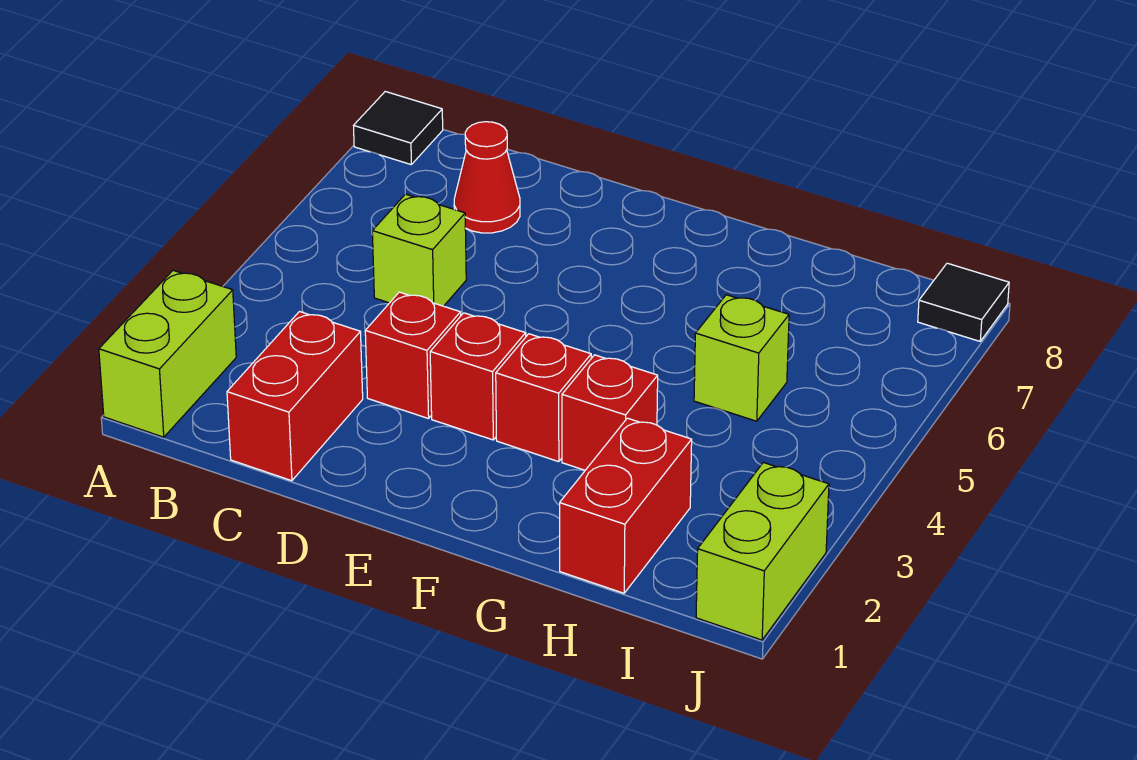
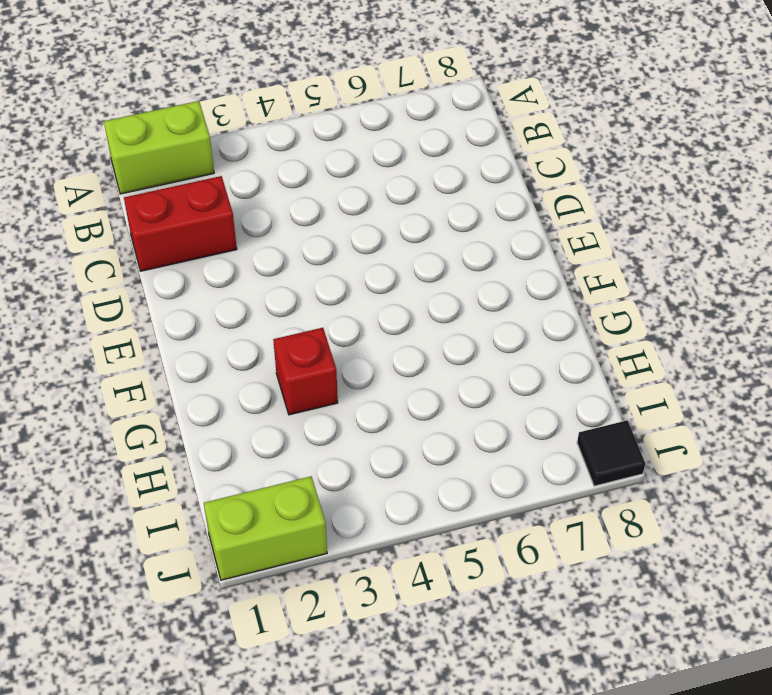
none -> black tile A8 level 1
none -> lime brick C5 level 1
none -> red cone C7 level 1

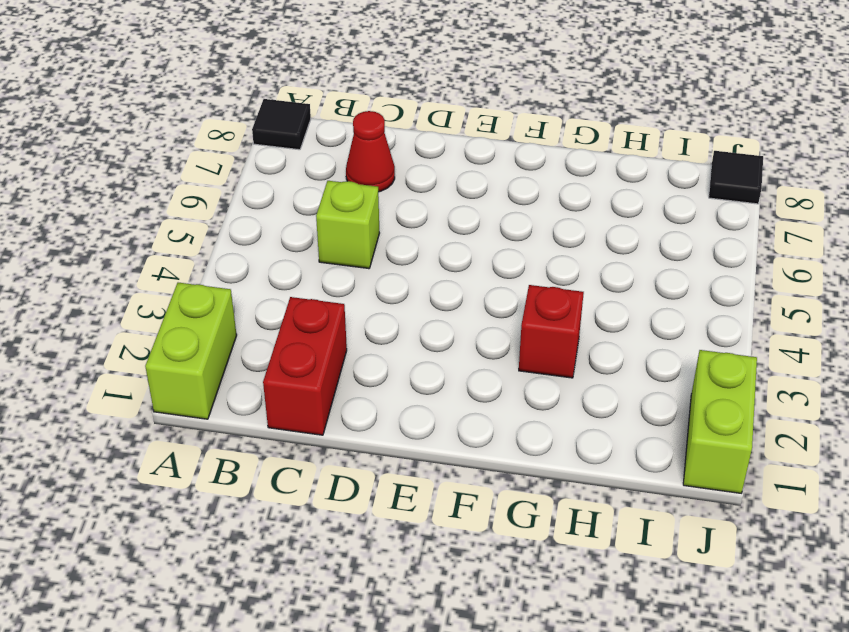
none -> red brick D3 level 1
none -> red brick E3 level 1
none -> red brick F3 level 1

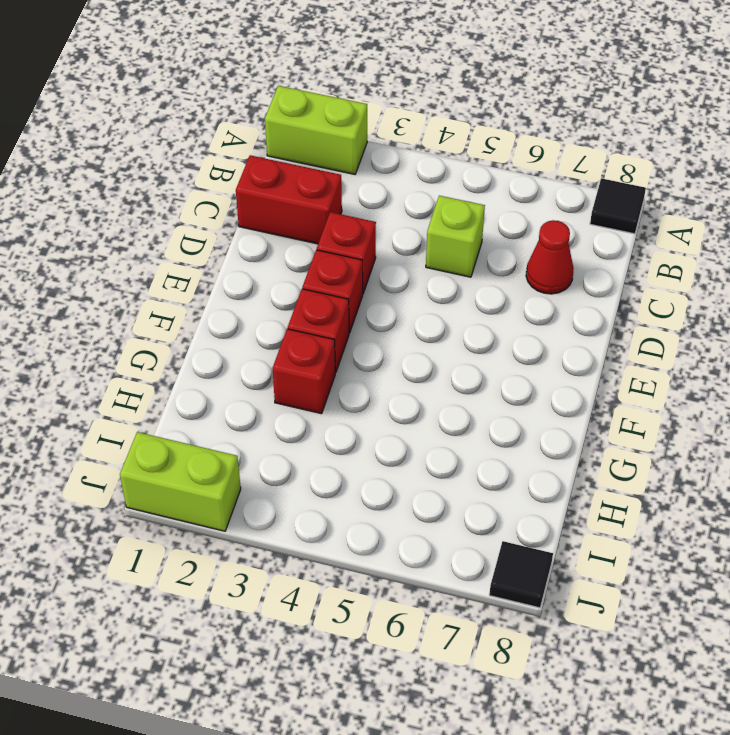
none -> red brick H1:H2 level 1
none -> lime brick H5 level 1

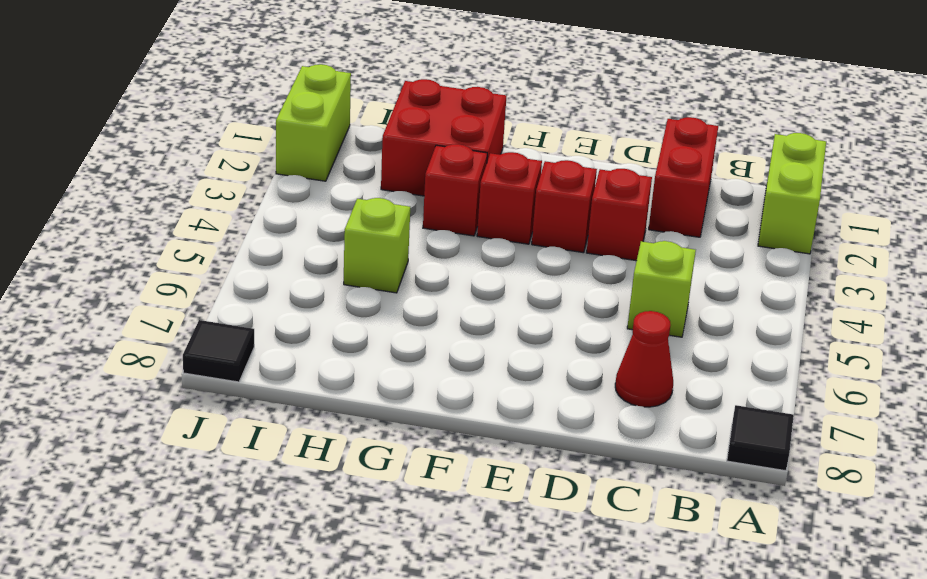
red brick G1:H2 level 1 -> red brick H1:H2 level 1

